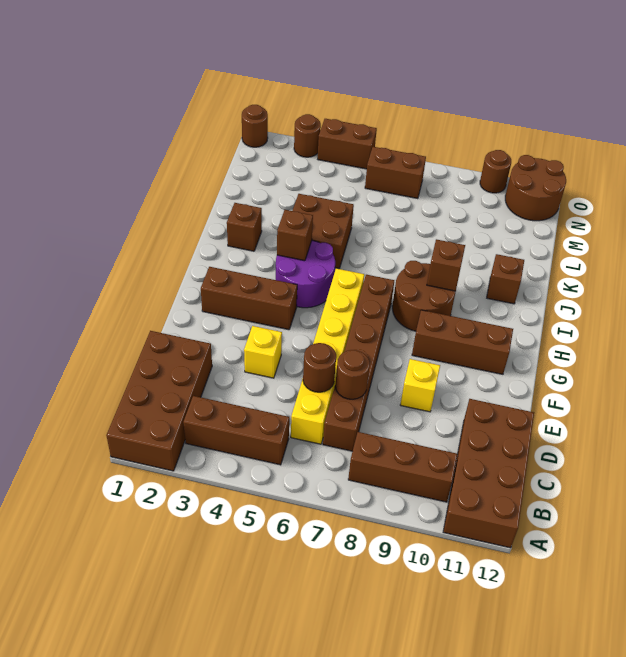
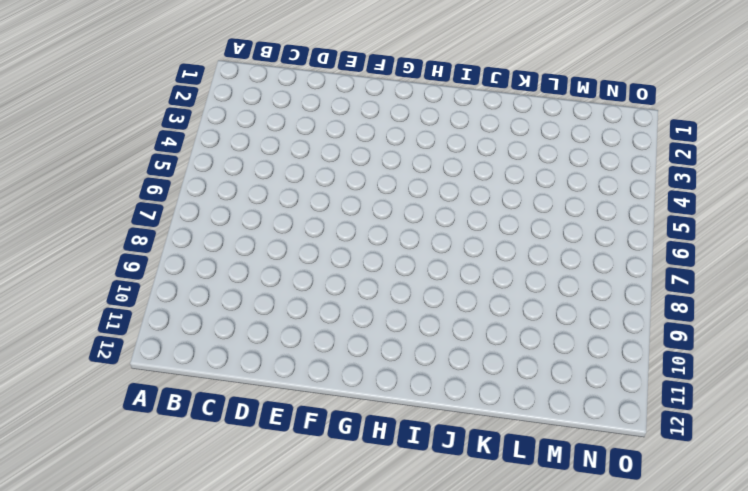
none -> brown brick A1:D2 level 1
none -> brown brick A11:D12 level 1
none -> brown brick B3:B5 level 1

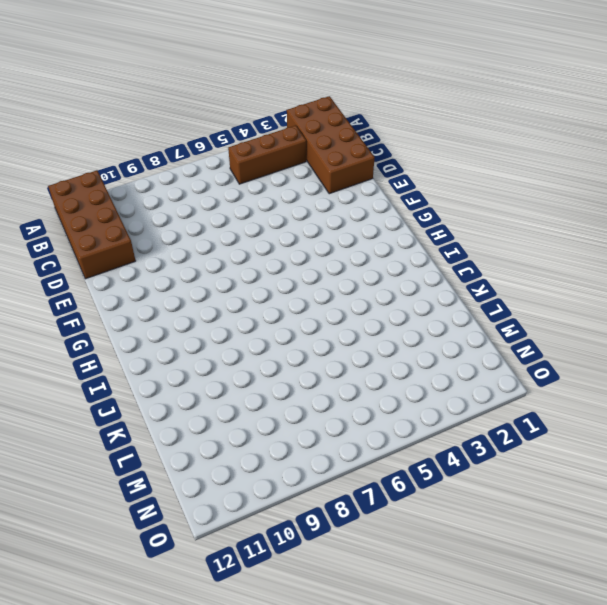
none -> brown brick B8:B10 level 1
none -> yellow brick C6:H6 level 1
none -> brown brick C7:H7 level 1

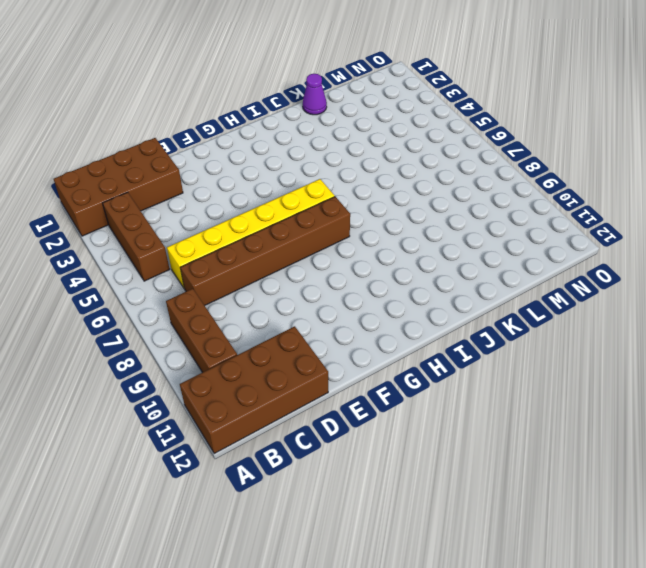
purple cone K1 level 1 -> none
none -> yellow brick E4 level 1
none -> yellow brick E9 level 1
none -> brown brick G2:G4 level 1

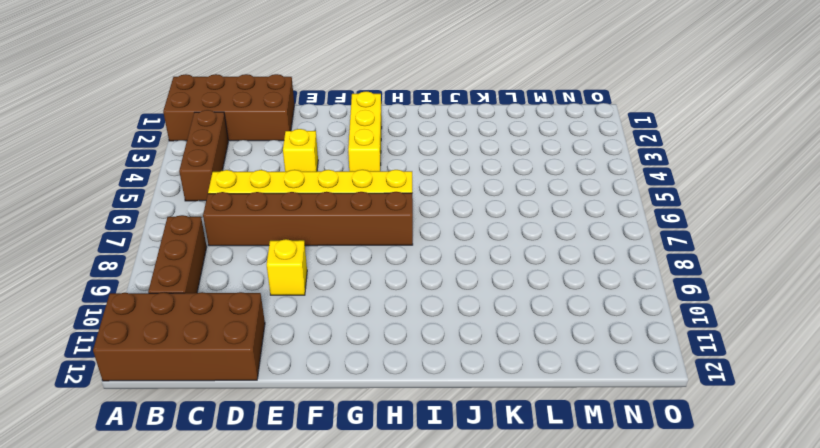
yellow brick G2:G4 level 1 -> brown brick G2:G4 level 1
none -> brown brick G9:G11 level 1
none -> purple round brick H4:I5 level 1
none -> brown round brick H8:I9 level 1

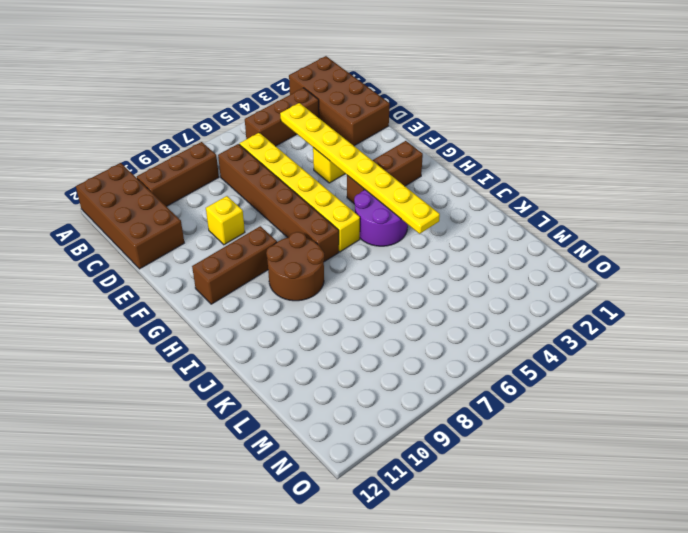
yellow plate C4:J4 level 2 -> brown brick I4 level 2
none -> brown brick J2 level 1
none -> brown brick J4:K5 level 1
none -> brown brick J11 level 1

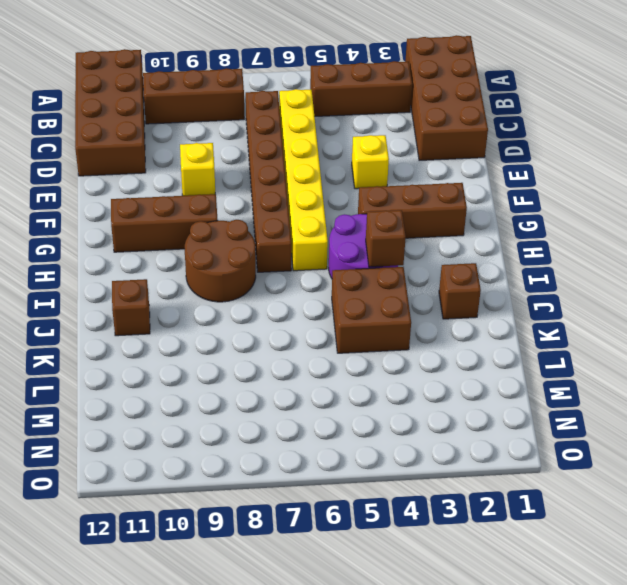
none -> brown brick N6:N7 level 1
none -> brown round brick N11:O12 level 1
none -> brown round brick O1 level 1

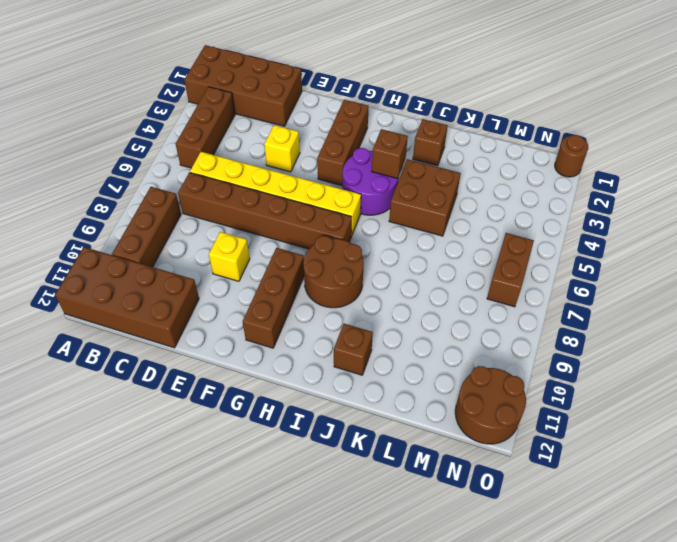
none -> brown round brick O3 level 1
none -> brown brick O4:O5 level 1
none -> brown round brick O10 level 1

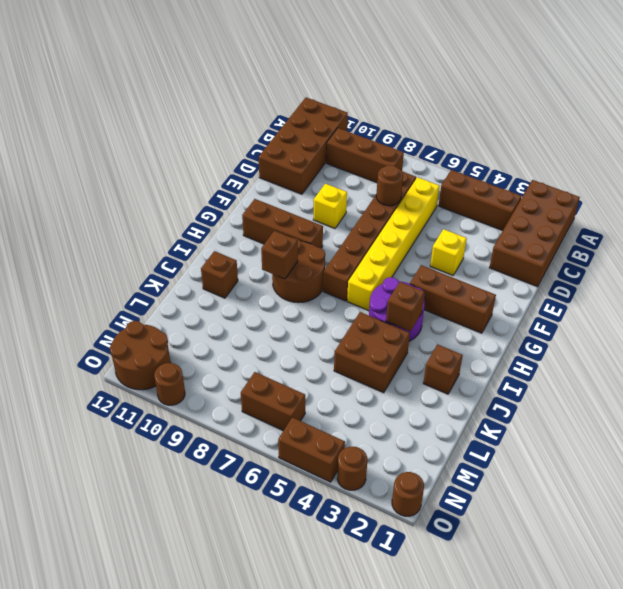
none -> brown round brick D6 level 2

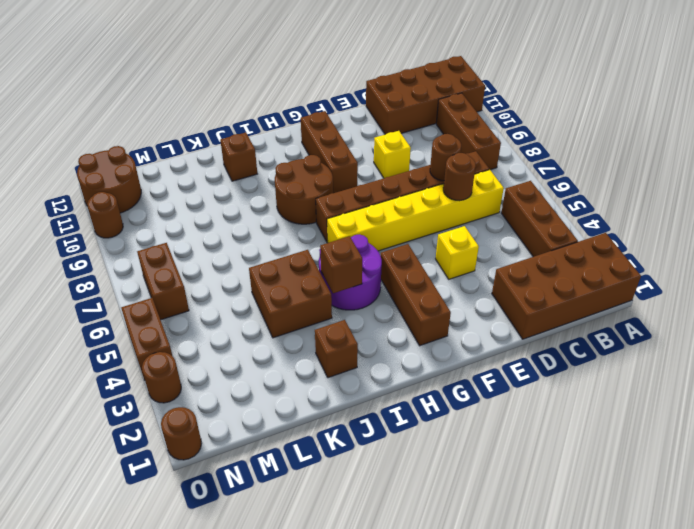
none -> brown brick I9 level 2

